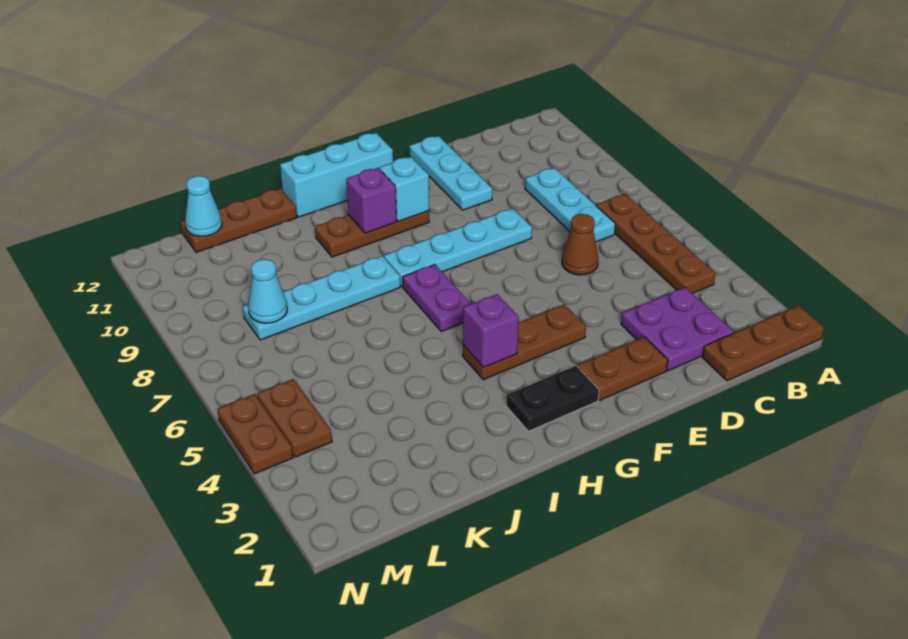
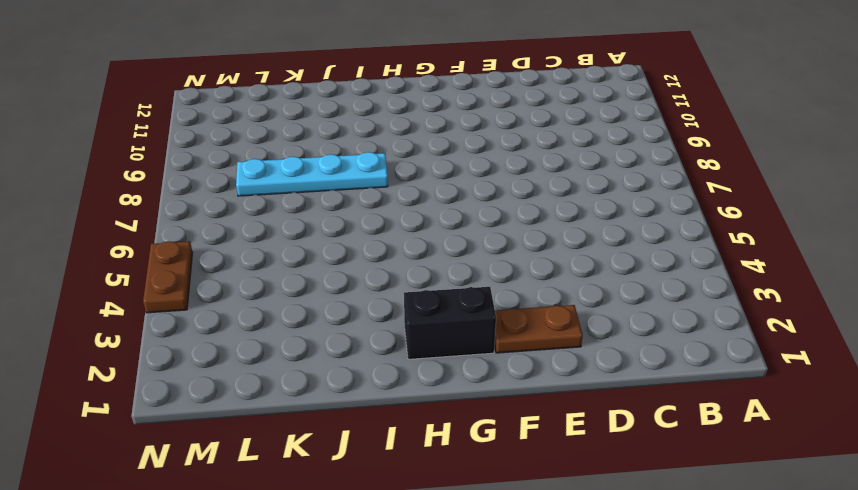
black brick G2:H2 level 1 -> black plate G2:H2 level 1
none -> brown plate A1:C1 level 1
none -> brown plate B4:B7 level 1
none -> purple plate C2:D3 level 1

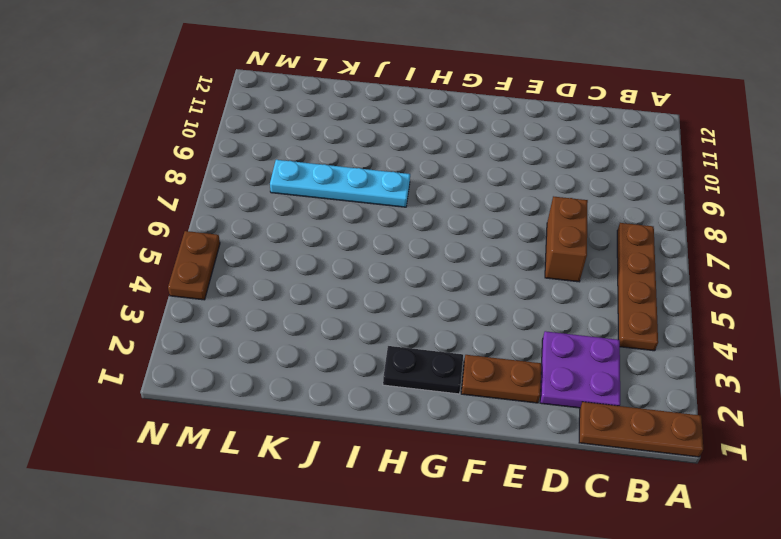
brown brick D6:D7 level 1 -> brown cone D6 level 1
none -> cyan plate C7:C9 level 1
none -> cyan plate E8:H8 level 1
none -> cyan plate E10:E12 level 1

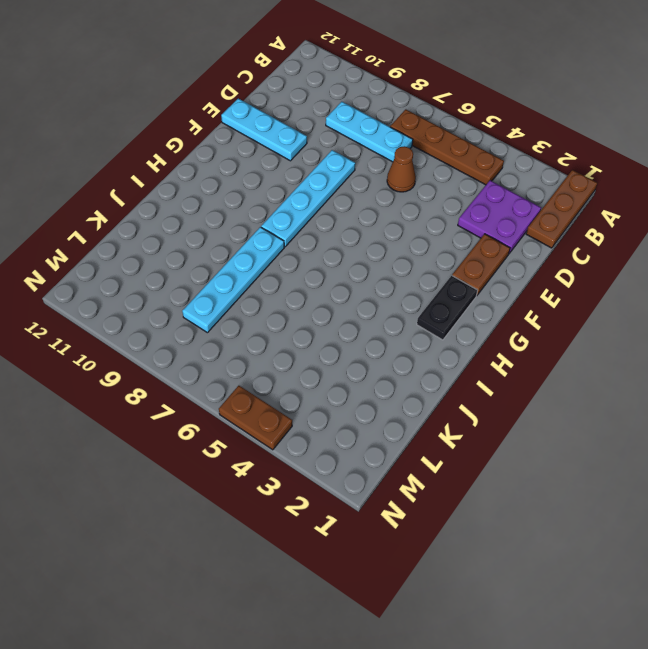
none -> brown plate F4:H4 level 1
none -> brown plate G10:I10 level 1
none -> cyan brick G12:I12 level 1

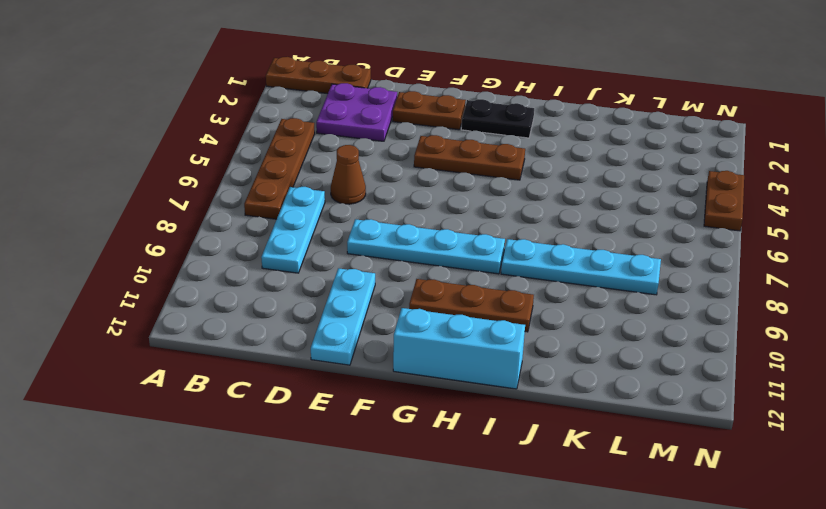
none -> purple plate H6:H7 level 1
none -> brown plate J12:L12 level 1
none -> brown plate M4:M5 level 1

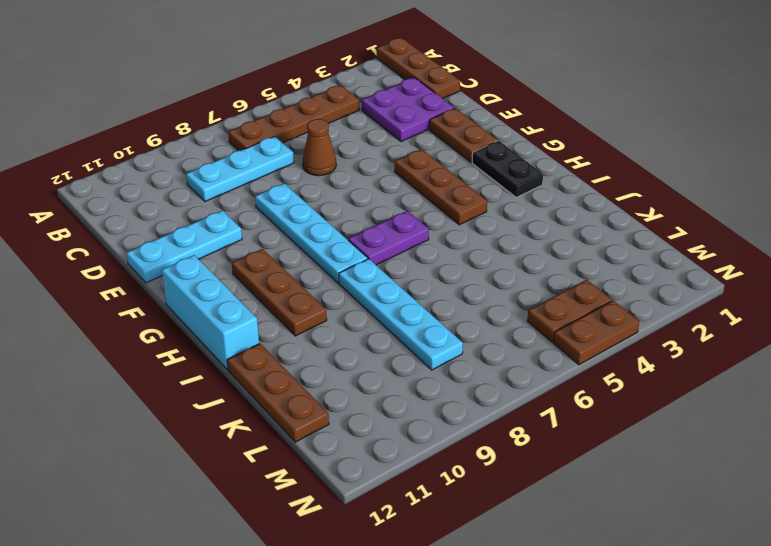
none -> cyan brick G10 level 2
none -> purple brick H4 level 2
none -> purple brick H10 level 2

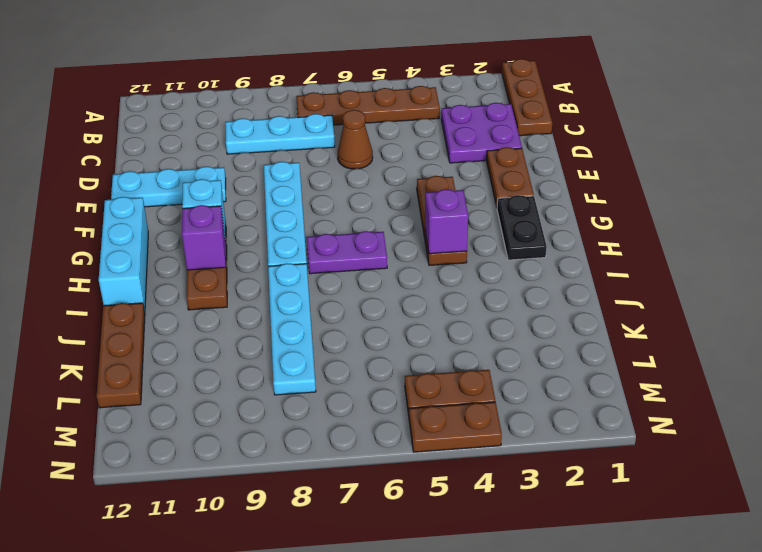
none -> cyan cone L8 level 2
none -> cyan cone L12 level 2

